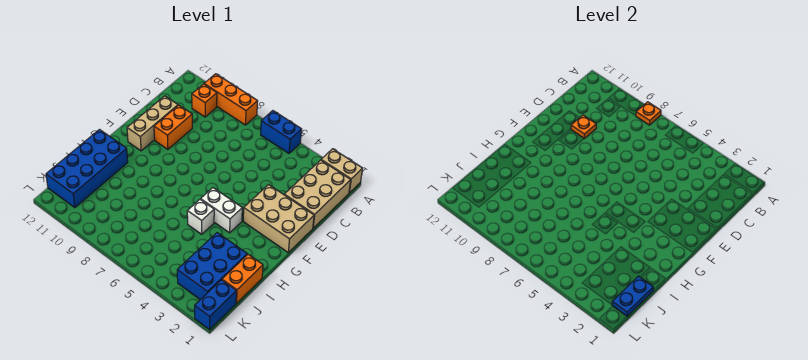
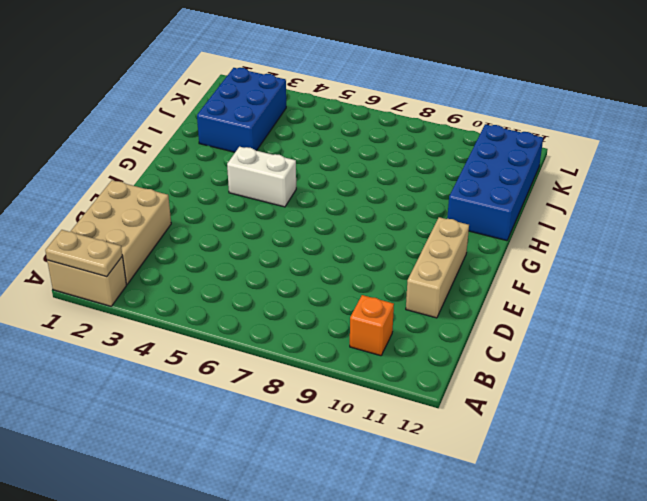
tan plate A1:A2 level 2 -> none
none -> blue brick A5:A6 level 1
none -> orange brick A8:A10 level 1
none -> orange brick D10:E10 level 1

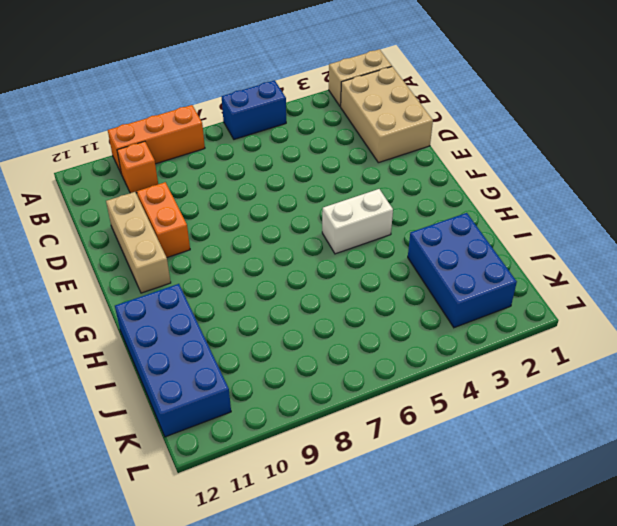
none -> tan brick E1:F3 level 1
none -> white brick H5 level 1
none -> orange brick I1:J1 level 1

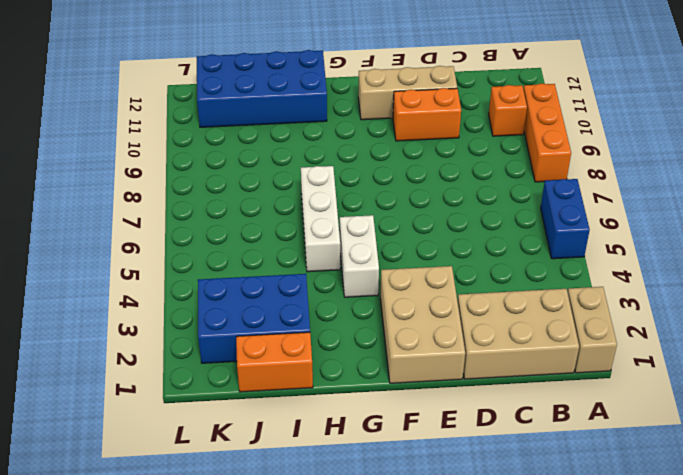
white brick H5:H7 level 1 -> white brick H5 level 1
none -> blue brick K1:L1 level 1
none -> orange plate A8 level 2
none -> orange plate D10 level 2

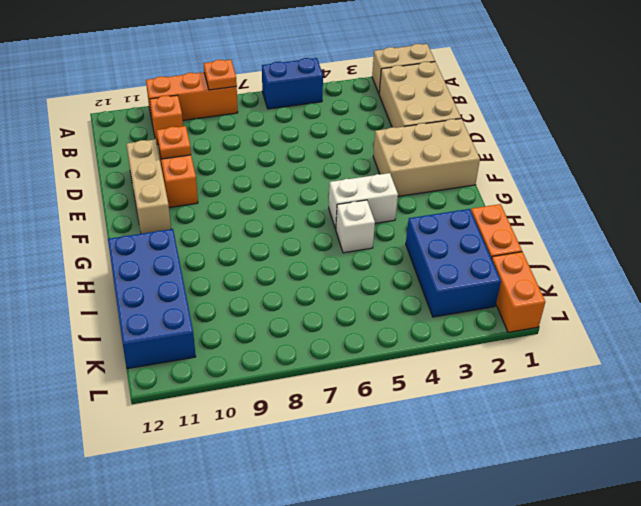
orange brick K1:L1 level 1 -> blue brick K1:L1 level 1
none -> blue plate J1:K1 level 2

